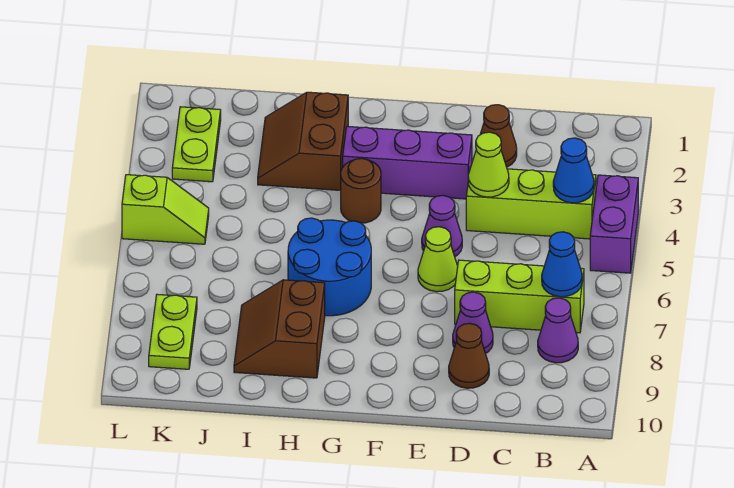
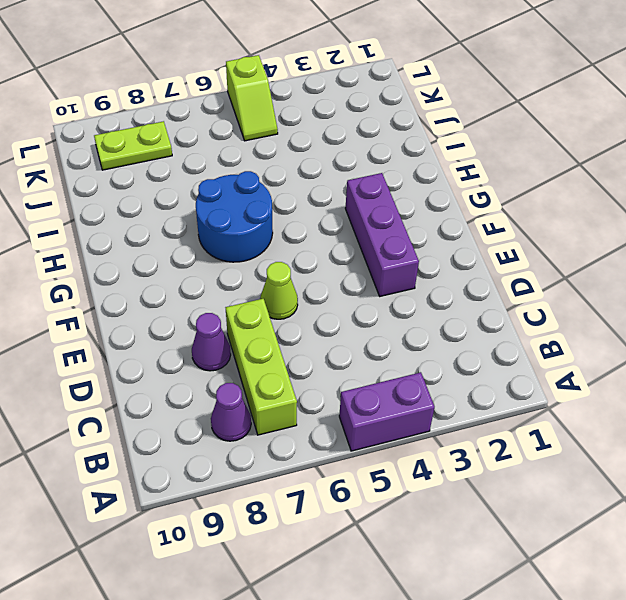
none -> lime brick B4:D4 level 1
none -> brown cone D2 level 1
none -> brown cone D9 level 1

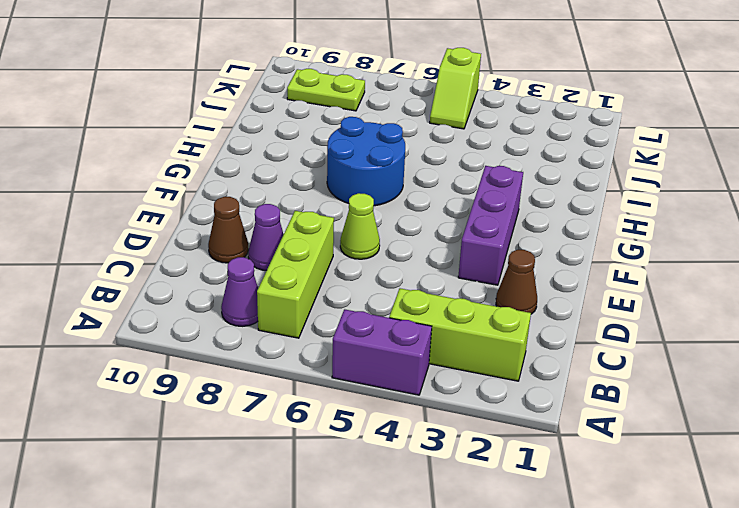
lime brick B2:B4 level 1 -> lime brick B4:D4 level 1
none -> purple cone E5 level 1
none -> brown round brick G4 level 1
none -> brown slope H2:I3 level 1 top H

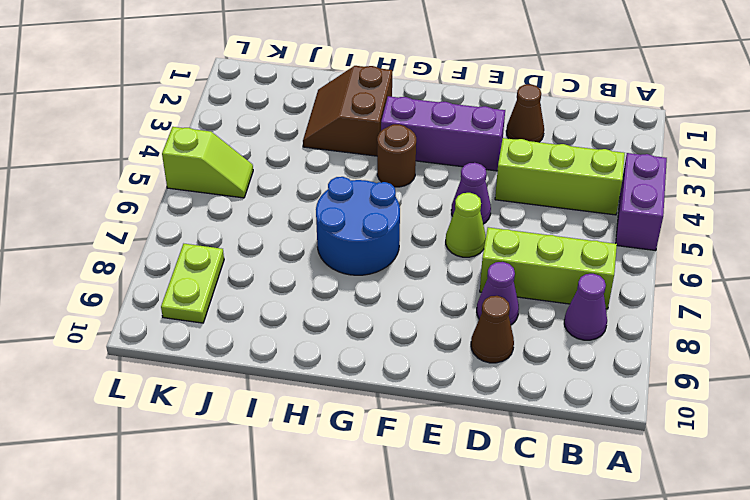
none -> brown slope H8:I9 level 1 top H
none -> lime plate K2:K3 level 1
none -> blue cone B4 level 2

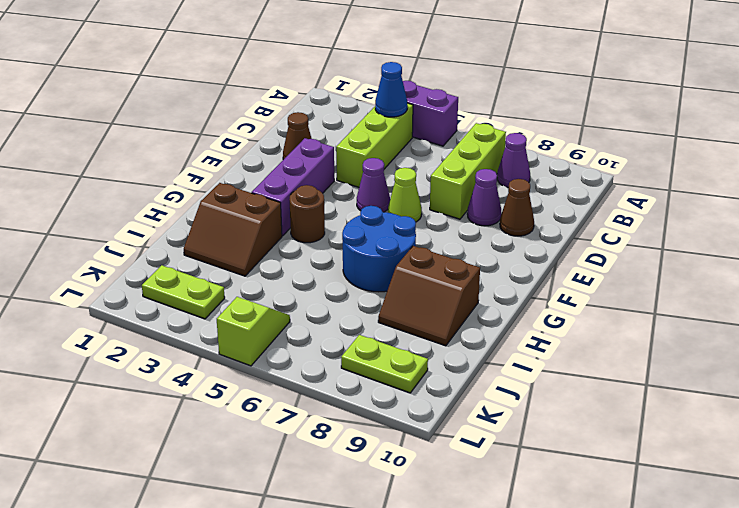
none -> blue cone B7 level 2
none -> lime cone D4 level 2

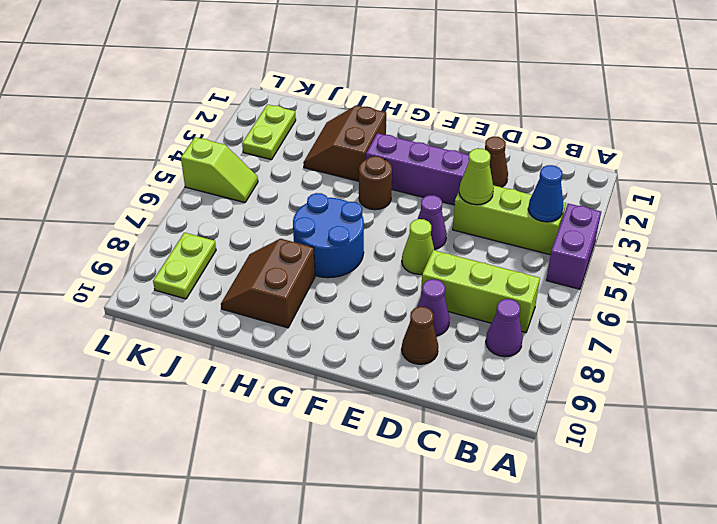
none -> blue cone B7 level 2

